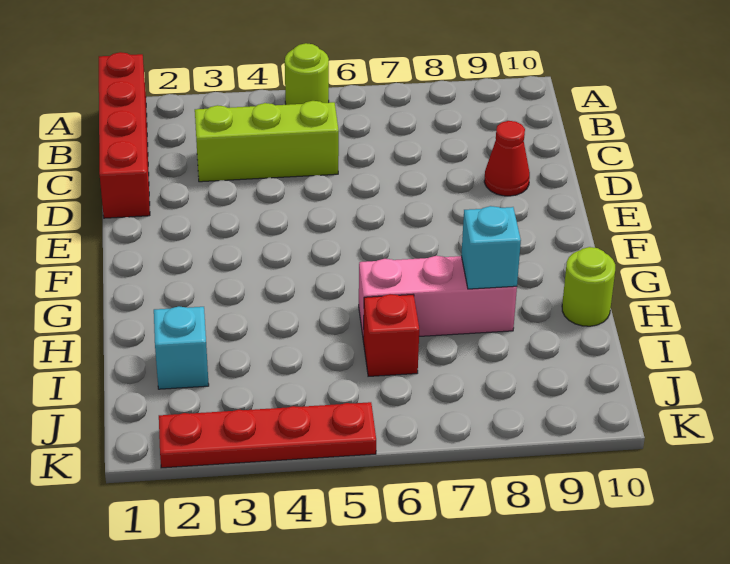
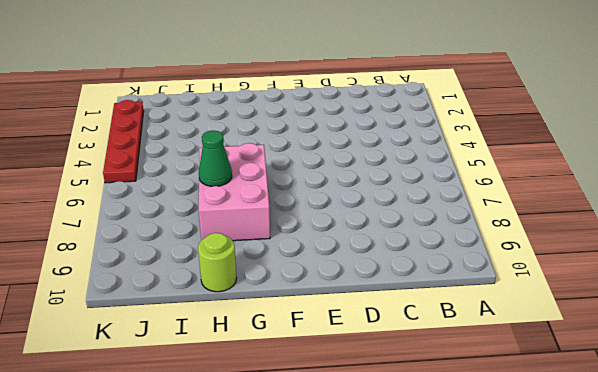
pink brick G6:H8 level 1 -> pink brick H6:H8 level 1
green cone H7 level 2 -> none
none -> red brick A1:D1 level 1
none -> lime round brick A5 level 1

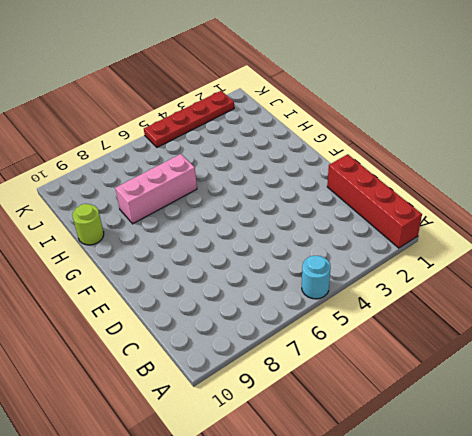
cyan round brick A5 level 1 -> lime round brick A5 level 1
none -> lime brick C3:C5 level 1
none -> red cone D9 level 1

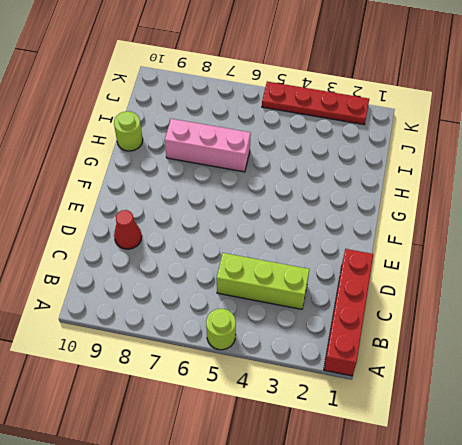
none -> cyan brick I2 level 1
none -> red brick I6 level 1

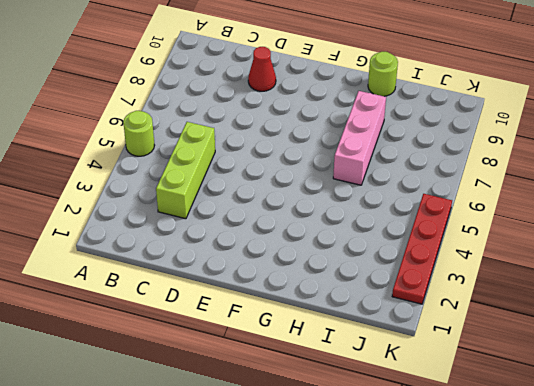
none -> red brick A1:D1 level 1
none -> cyan brick I2 level 1

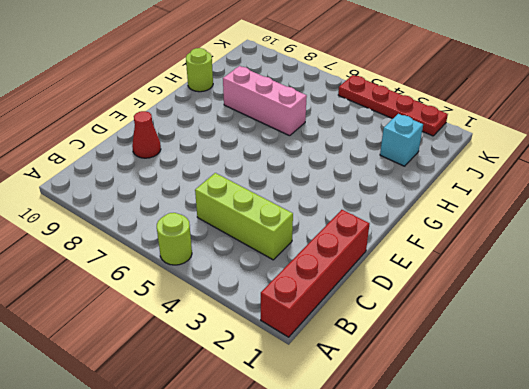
none -> red brick I6 level 1
none -> cyan brick H8 level 2

